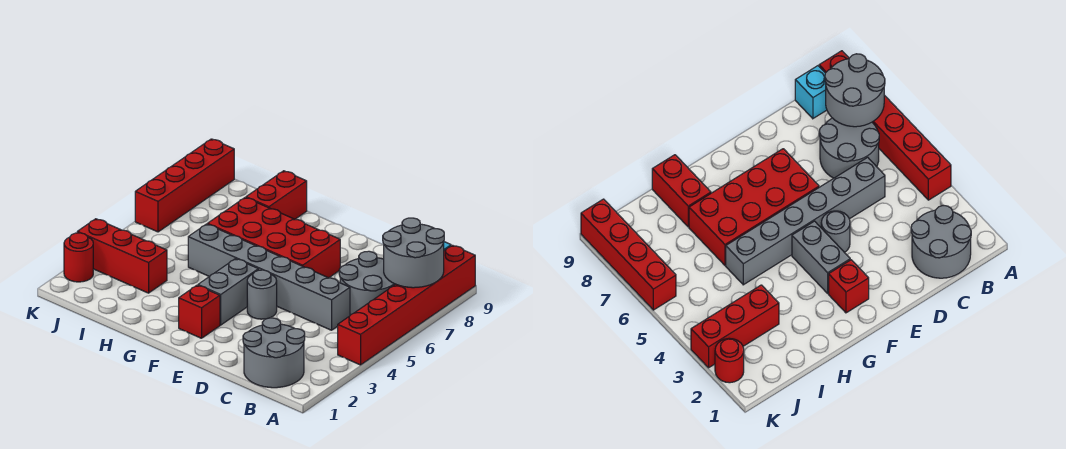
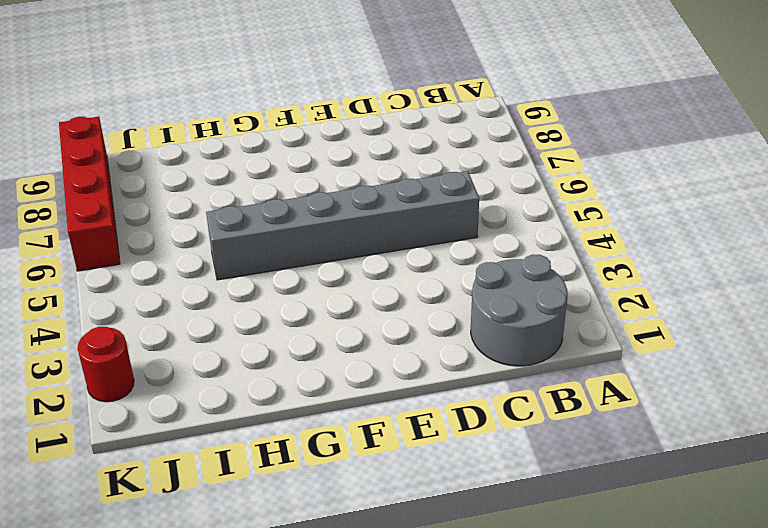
none -> red brick A4:A9 level 1
none -> grey round brick B6:C7 level 1
none -> cyan brick B9 level 1

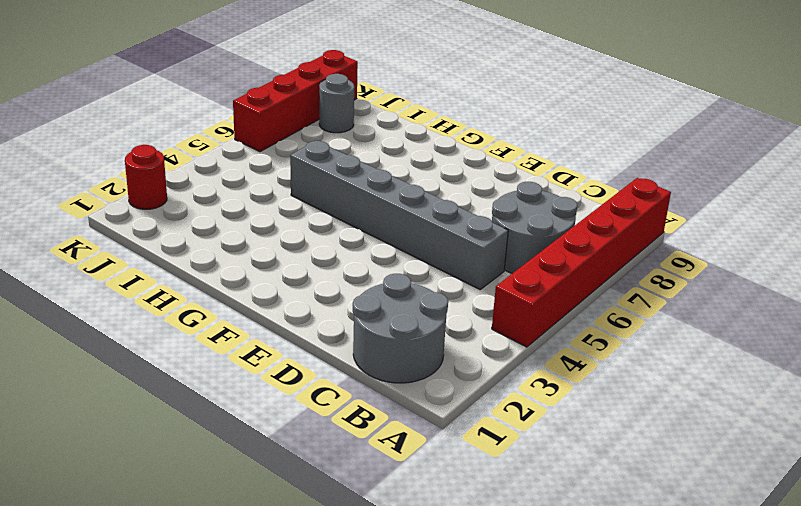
grey round brick J8 level 1 -> grey round brick E4 level 1
none -> cyan brick B9 level 1
none -> red brick E6:H7 level 1
none -> red brick F2 level 1

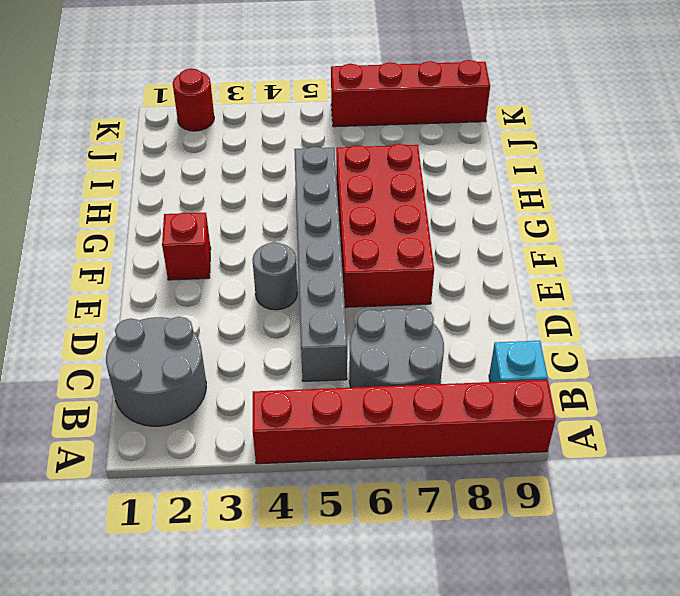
none -> grey brick F3:F4 level 1
none -> red brick H8:H9 level 1
none -> red brick I3:K3 level 1

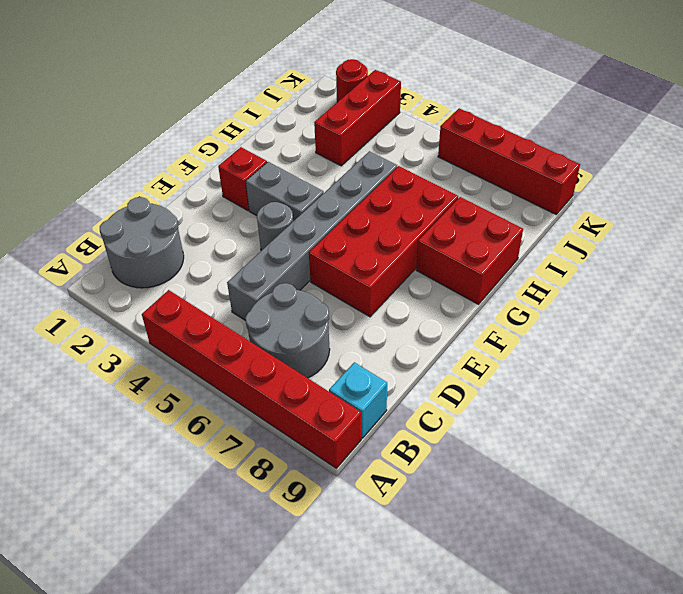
red brick G8:H9 level 1 -> red brick H8:H9 level 1
none -> grey round brick A7:B8 level 2

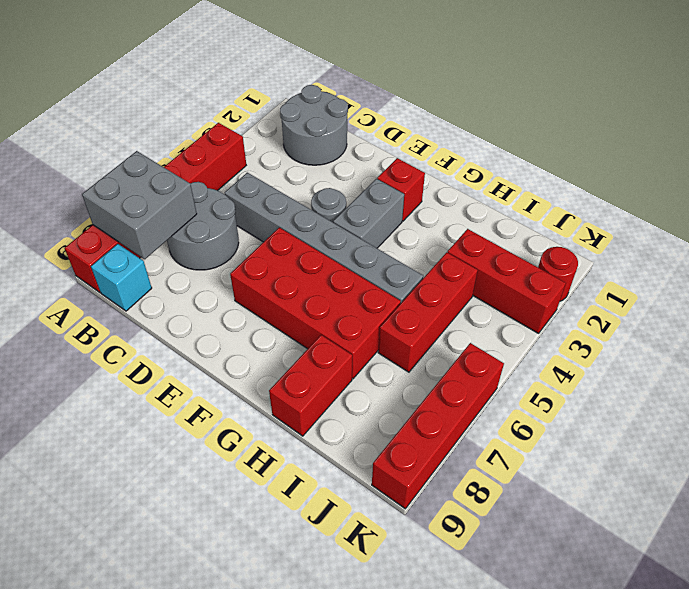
grey brick A7:B8 level 2 -> grey round brick A7:B8 level 2
red brick I4:I6 level 1 -> none

